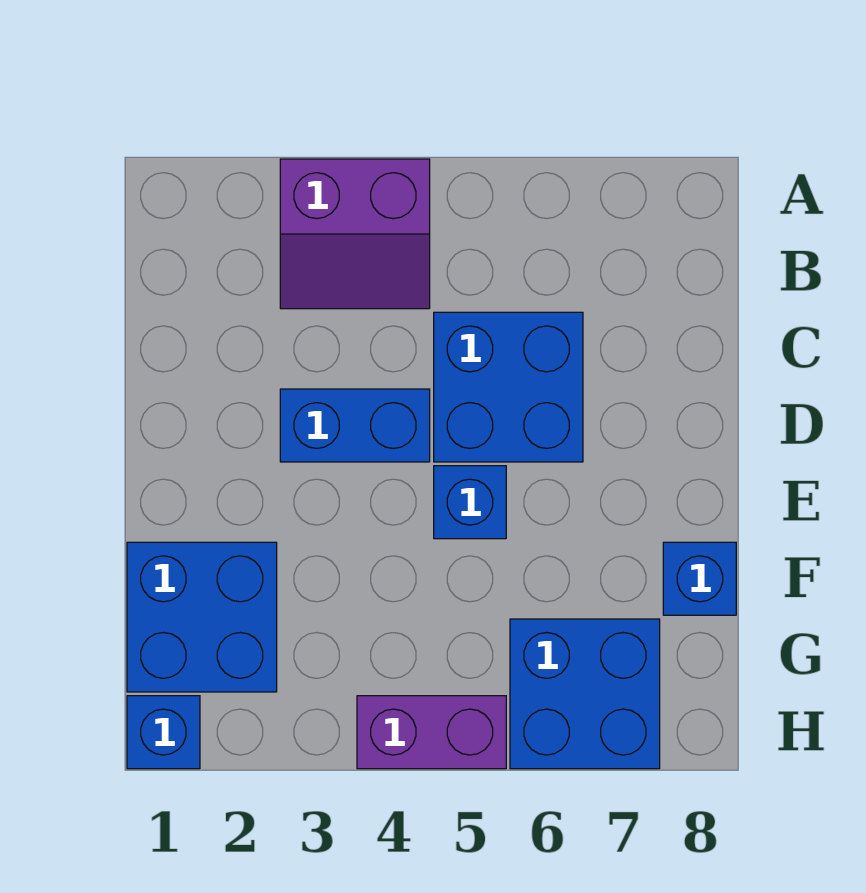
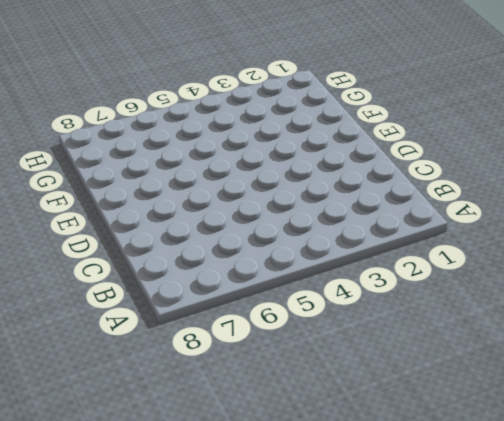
none -> purple slope A3:B4 level 1 top A
none -> blue brick C5:D6 level 1

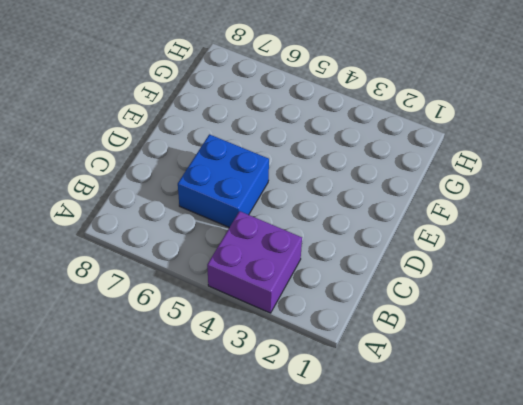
purple brick A3:B4 level 1 -> purple slope A3:B4 level 1 top A
none -> blue brick D3:D4 level 1
none -> blue brick E5 level 1

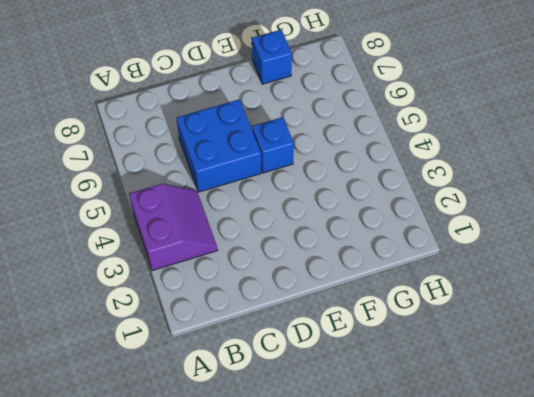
none -> blue brick D3:D4 level 1
none -> blue brick F1:G2 level 1

